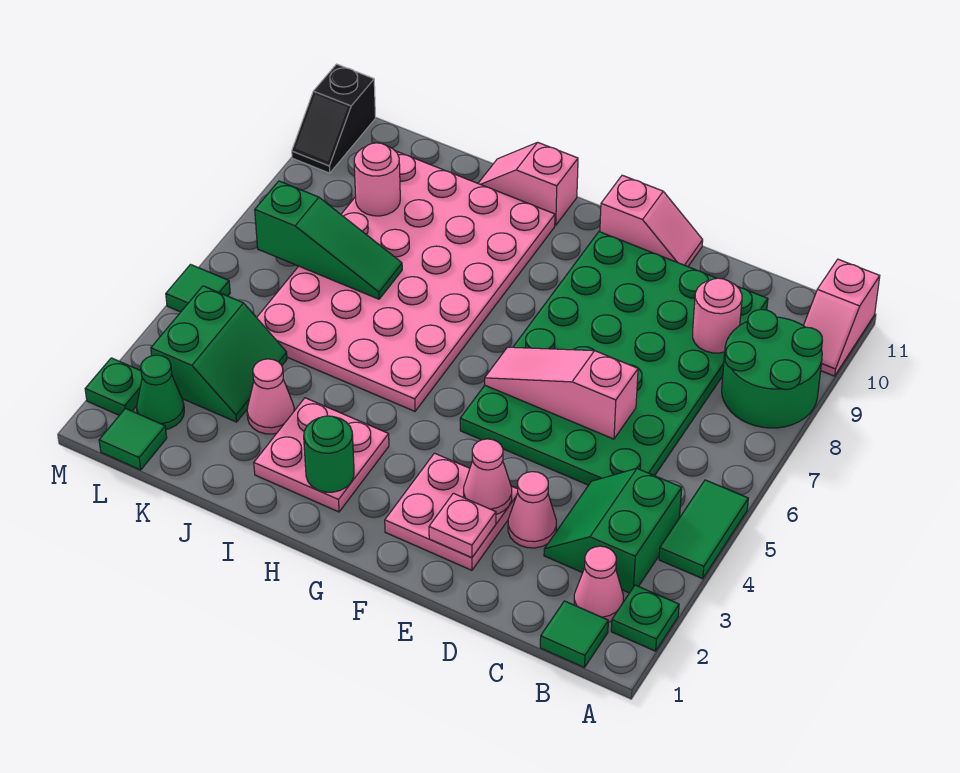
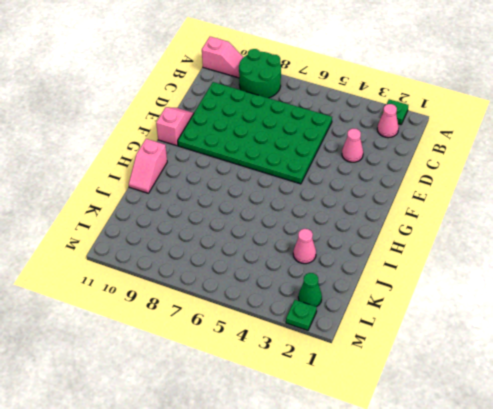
none -> green tile A4:A5 level 1
none -> green tile B1 level 1
none -> green slope B3:C4 level 1 top B

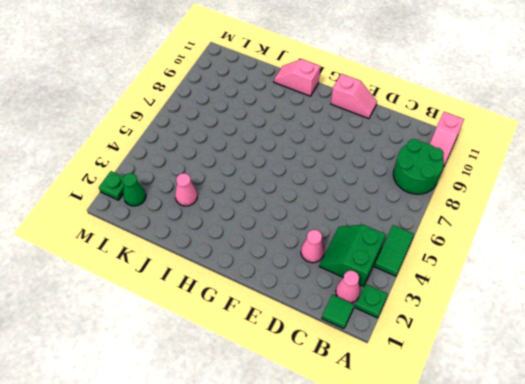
none -> green plate C5:F10 level 1
none -> pink plate E2:F3 level 1
none -> pink plate H2:I3 level 1

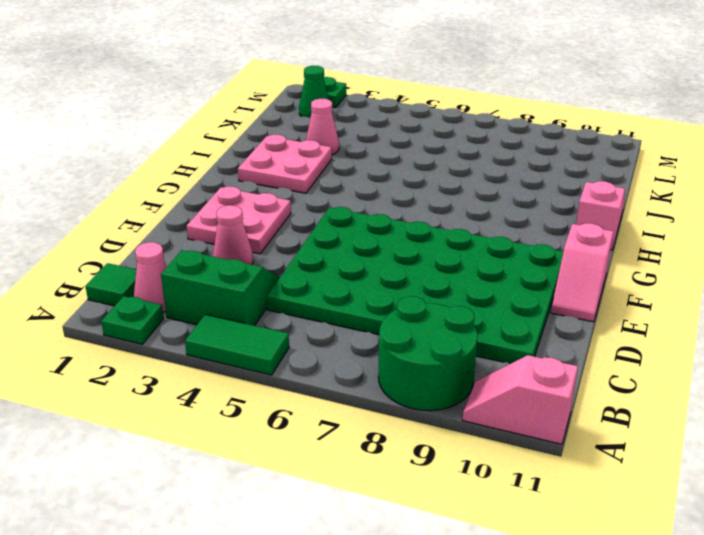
none -> pink plate H5:K10 level 1
none -> green slope K3:L4 level 1 top L
none -> green tile L1 level 1

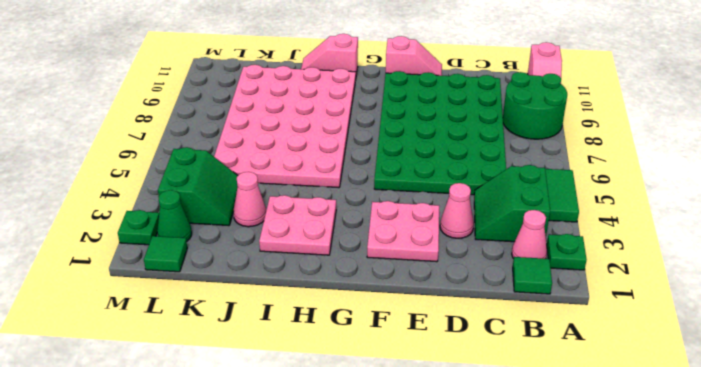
none -> green tile M5 level 1
none -> black slope M10:M11 level 1 top 11
none -> pink round brick C9 level 2

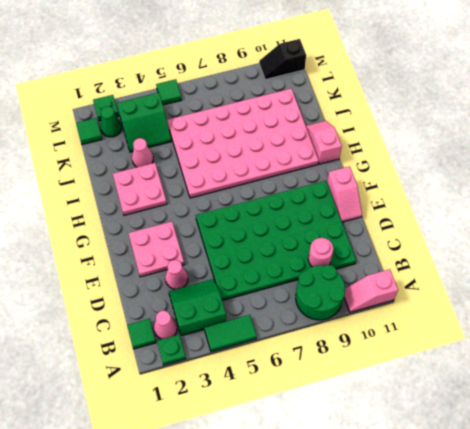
none -> pink slope D6:F6 level 2 top D
none -> pink plate E2 level 2
none -> pink cone E3 level 2

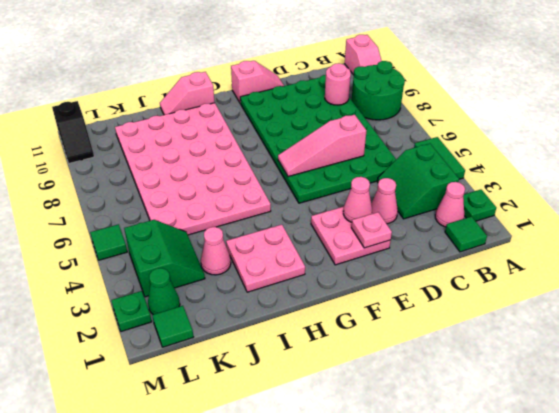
none -> green round brick H2 level 2
none -> green slope J7:L7 level 2 top L
none -> pink round brick K9 level 2

